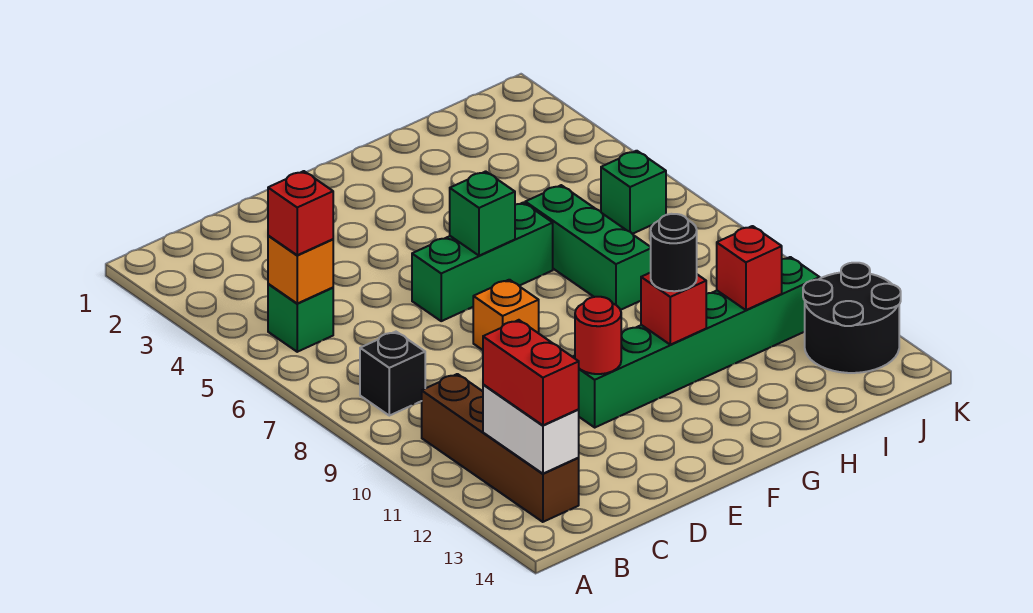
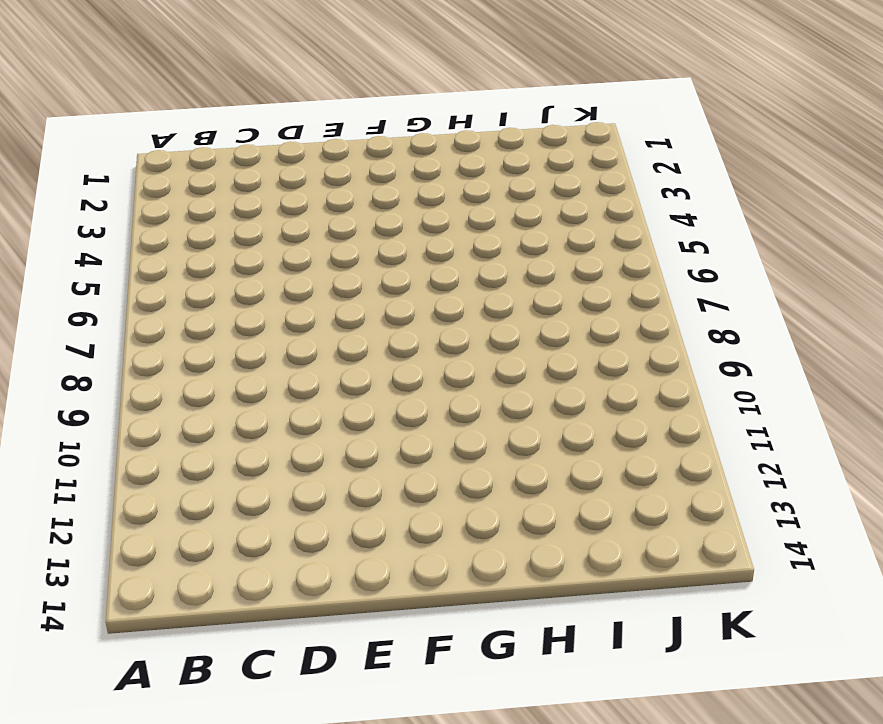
none -> green brick B5 level 1
none -> black brick B8 level 1
none -> brown brick B10:B13 level 1

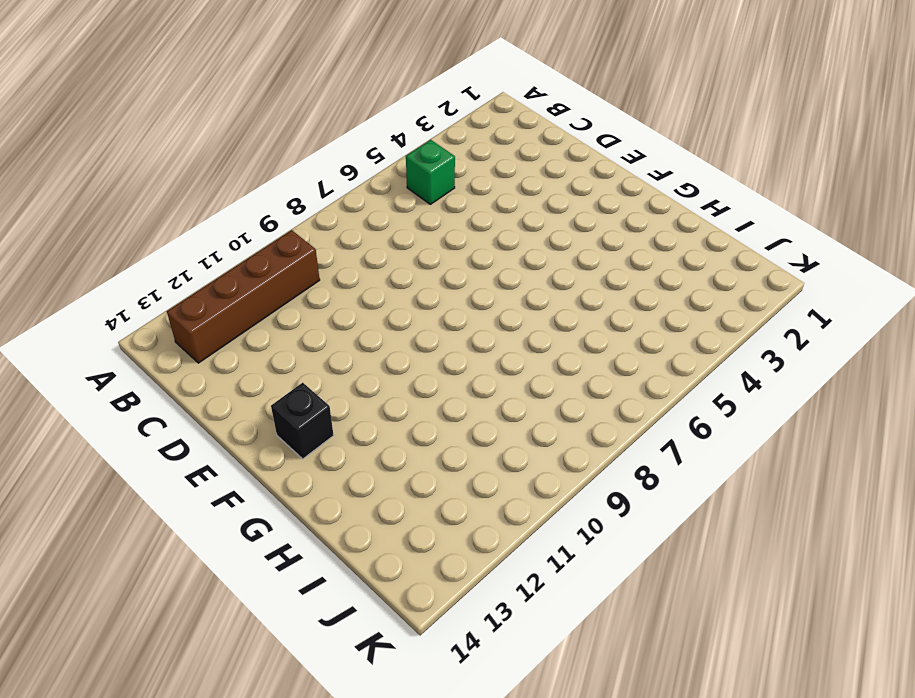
black brick F13 level 1 -> black brick B8 level 1
none -> green brick E6:G6 level 1
none -> orange brick E8 level 1
none -> green brick E11:J11 level 1

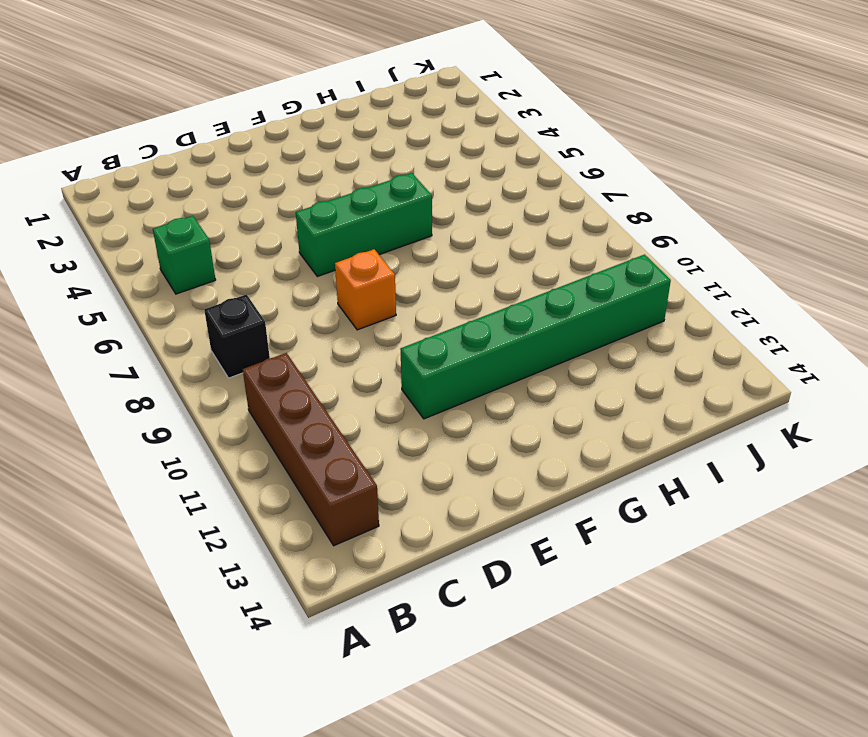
none -> green brick H6:H8 level 1
none -> green brick J6 level 1
none -> black round brick J12:K13 level 1

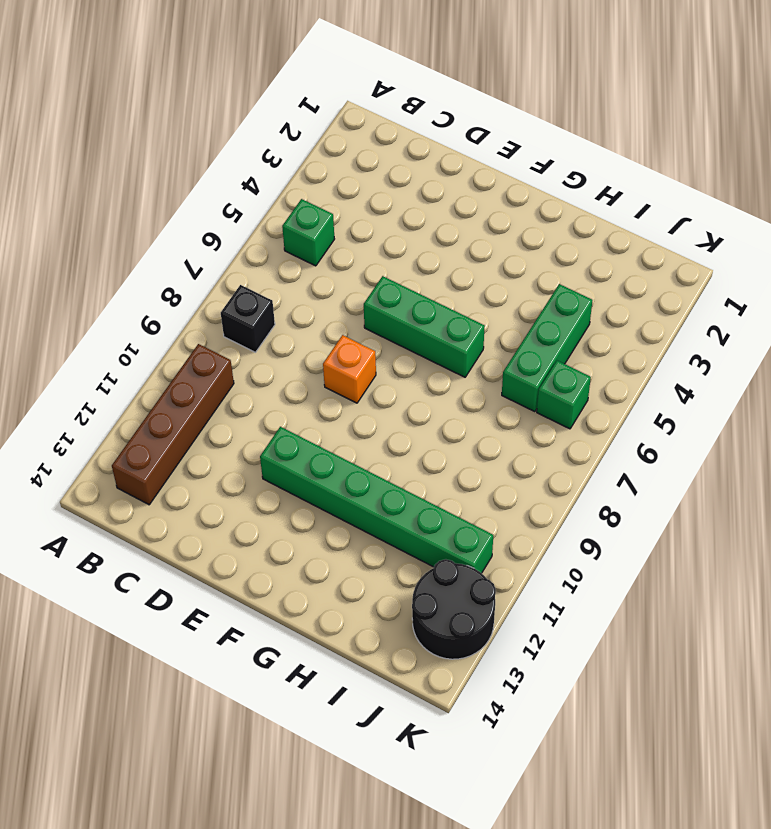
green brick I4:I6 level 1 -> green brick H6:H8 level 1
none -> orange brick B5 level 2
none -> white brick B12:B13 level 2
none -> red round brick E11 level 2

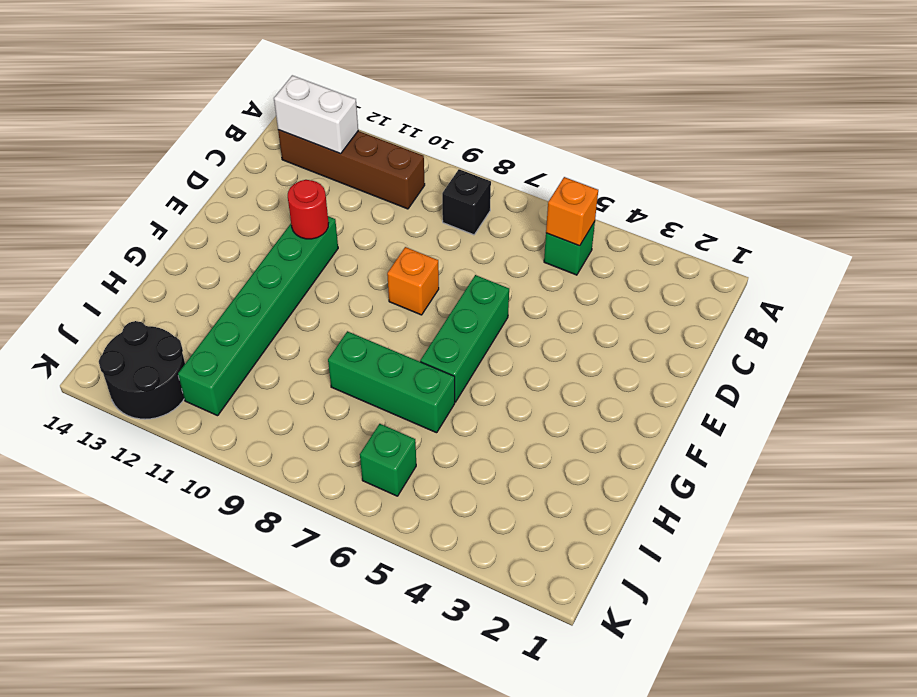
none -> green brick F6 level 2
none -> red brick G11 level 2
none -> red brick I11 level 2

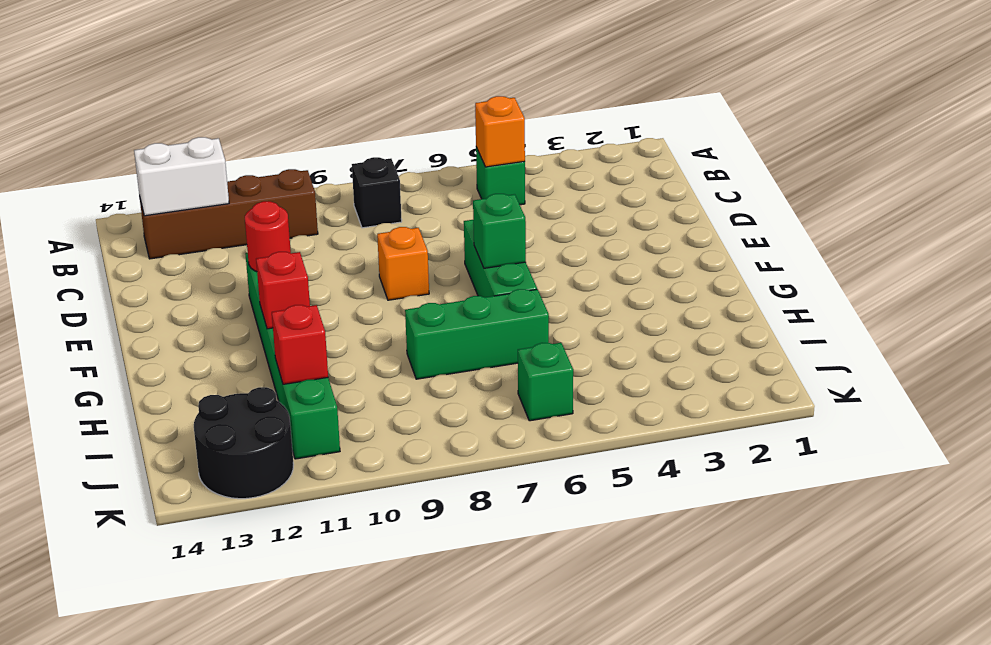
none -> red brick B5 level 3
none -> red brick B12:B13 level 3
none -> black round brick G11 level 3

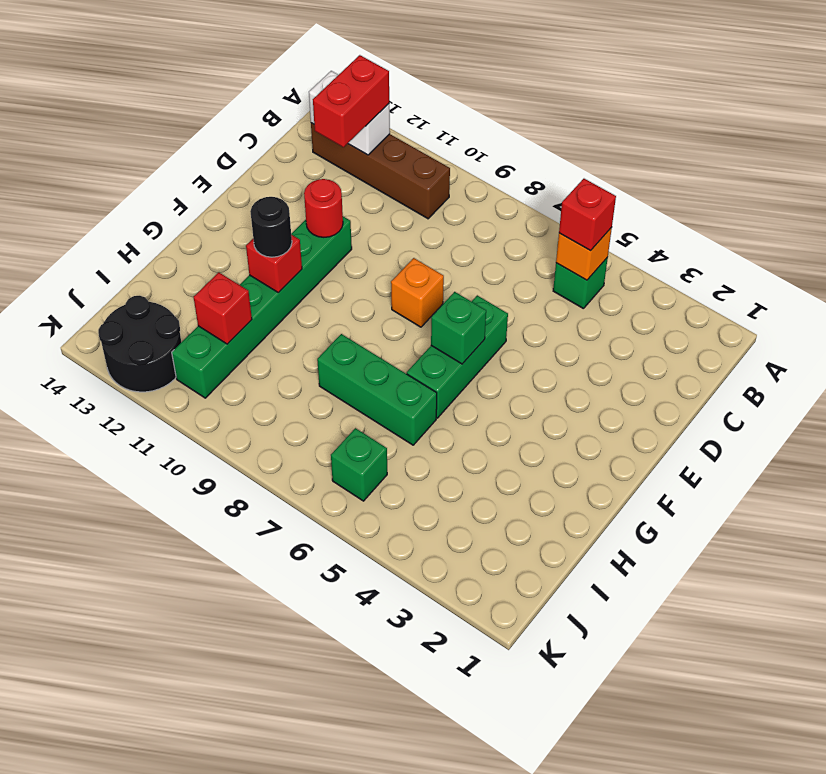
red brick B12:C12 level 3 -> red brick B12:B13 level 3
none -> black brick B8 level 1

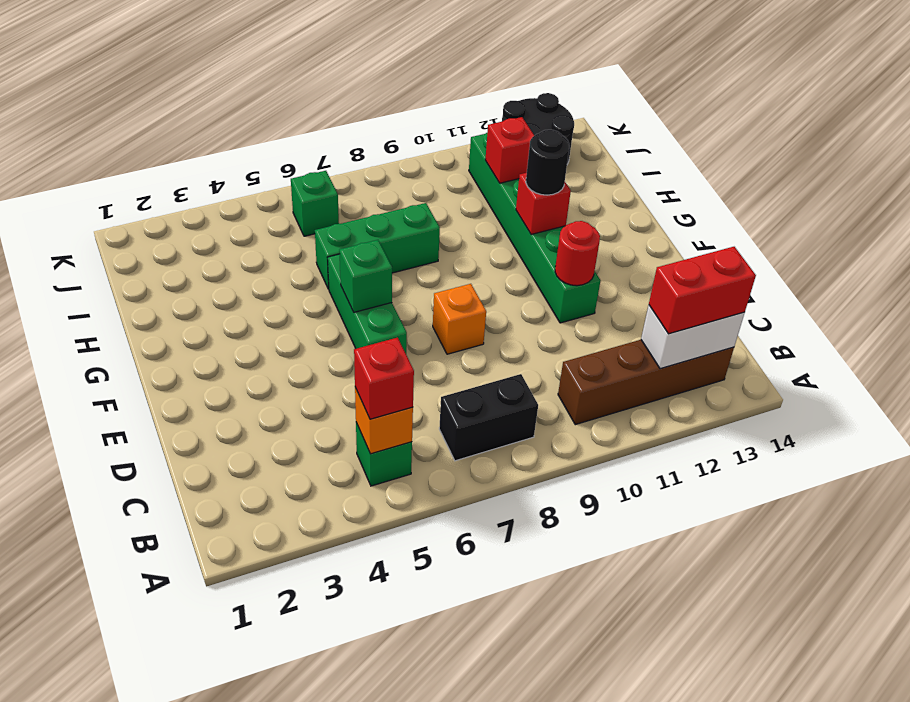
black brick B7:B8 level 1 -> black brick B8 level 1

